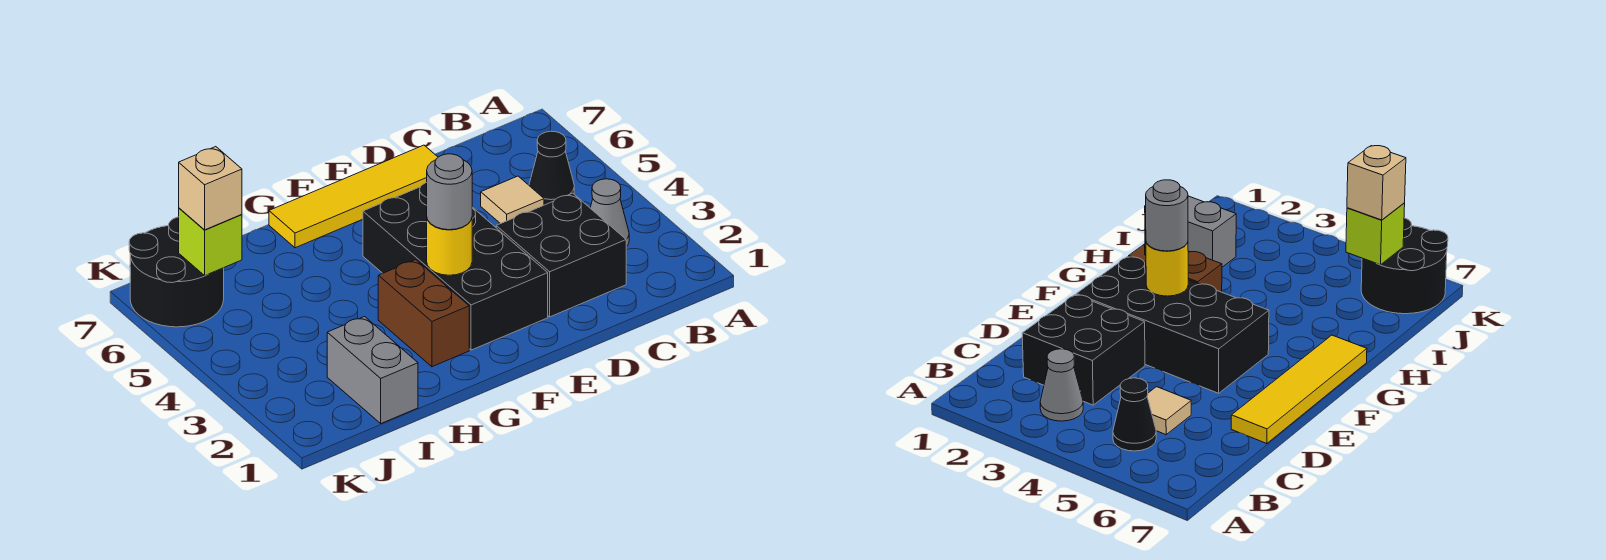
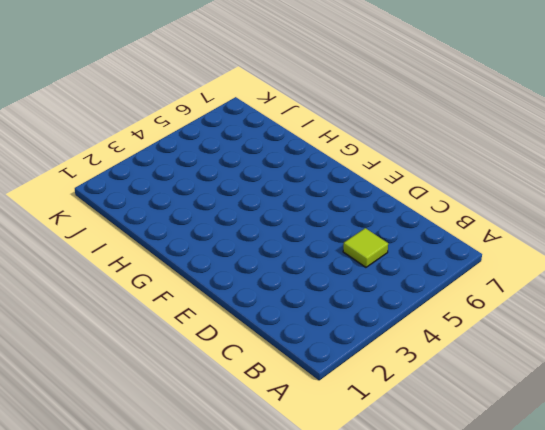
lime tile C5 level 1 -> tan tile C5 level 1
none -> grey cone B3 level 1
none -> black cone B5 level 1
none -> black brick C2:D3 level 1

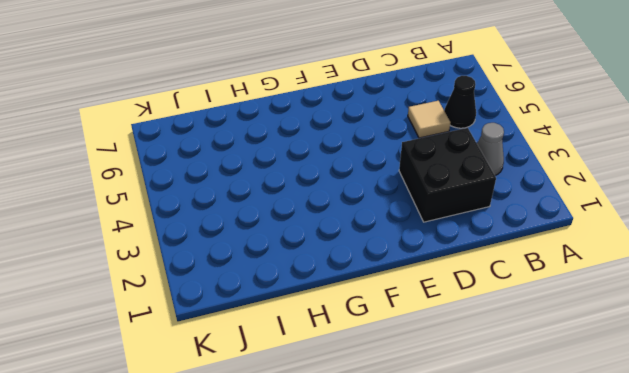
none -> yellow tile D7:G7 level 1
none -> black brick E2:F5 level 1
none -> brown brick G2:G3 level 1

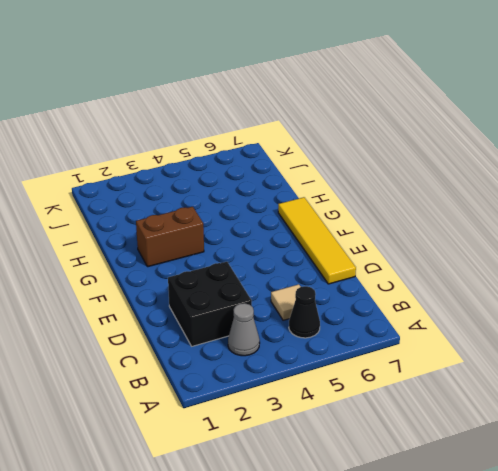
none -> black brick E2:F5 level 1
none -> grey brick I1:I2 level 1
none -> black round brick J6:K7 level 1

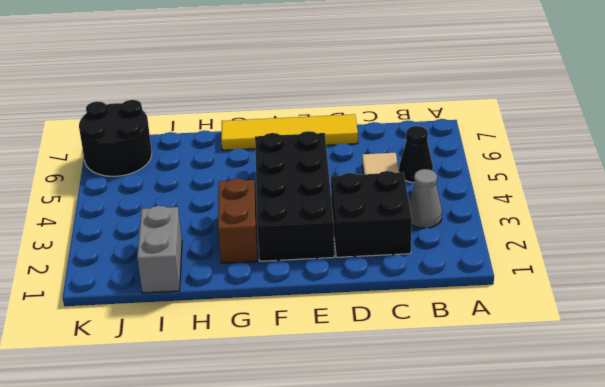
none -> yellow round brick F3 level 2
none -> lime brick J6 level 2
none -> grey round brick F3 level 3

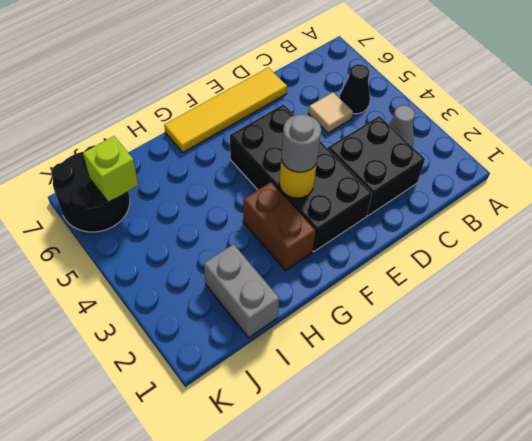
none -> tan brick J6 level 3

